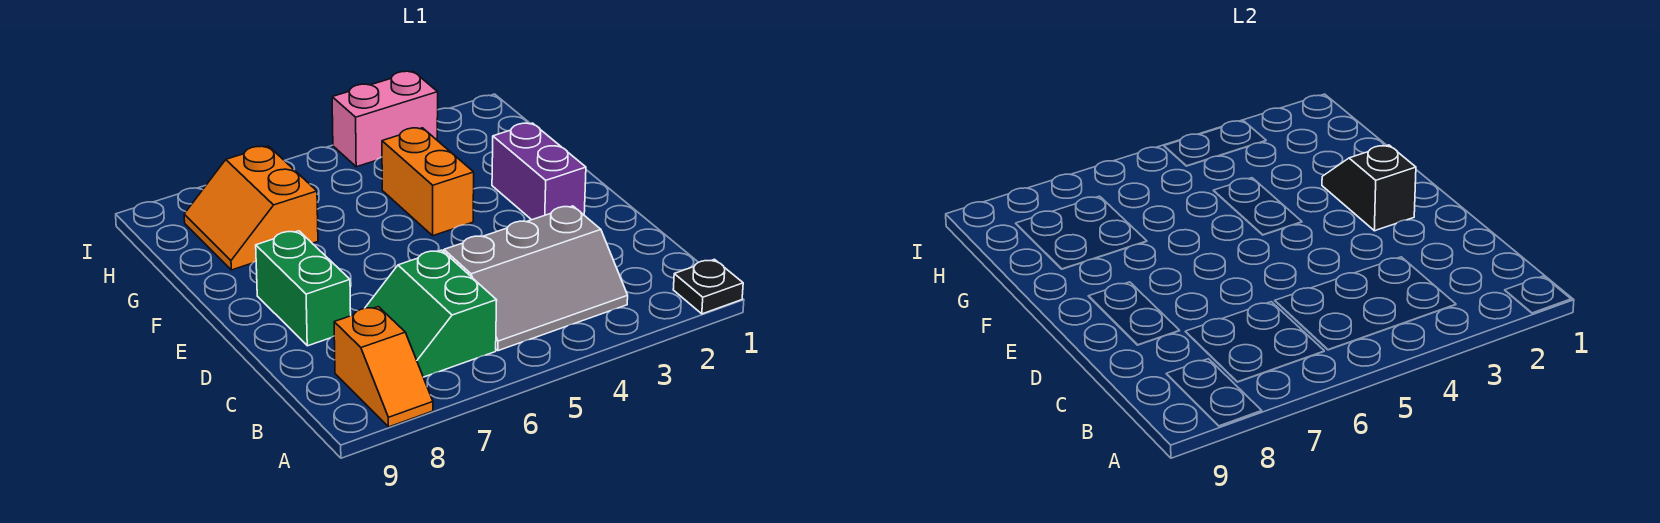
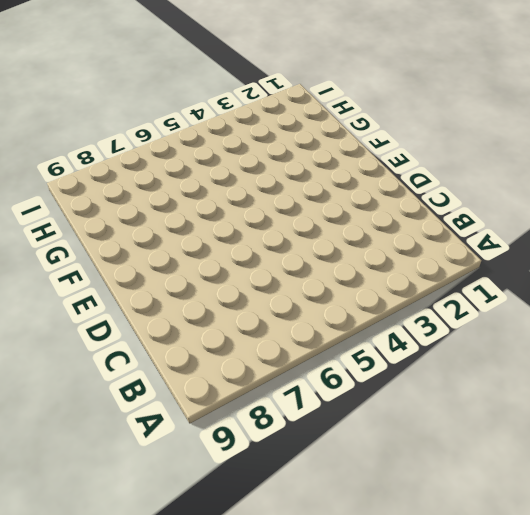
none -> black plate A1 level 1
none -> orange slope A8:B8 level 1 top B

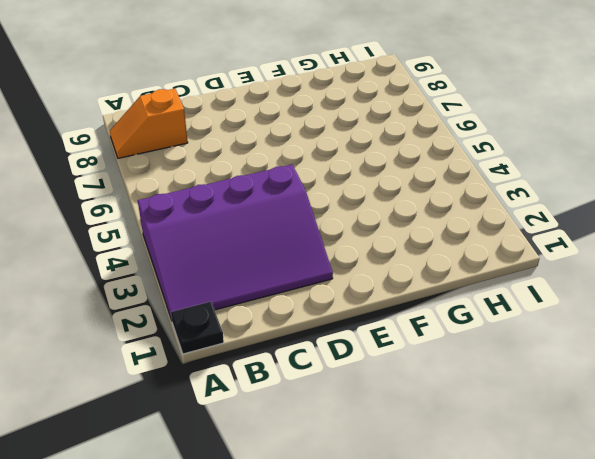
purple slope A2:D4 level 1 top 4 -> grey slope B3:C5 level 1 top C
none -> green slope B6:C7 level 1 top 6
none -> green brick D8:E8 level 1

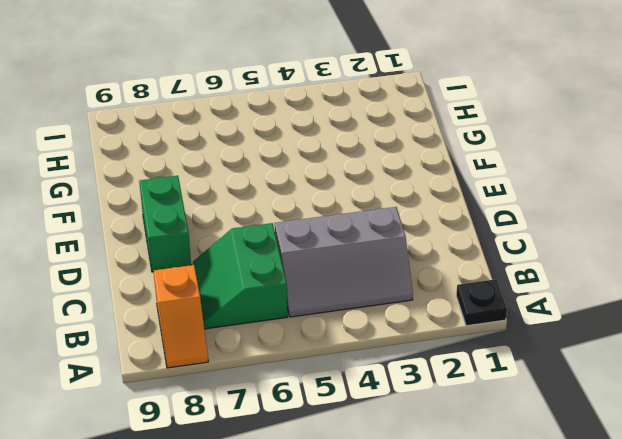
none -> purple brick E2:F2 level 1
none -> orange brick F4:G4 level 1

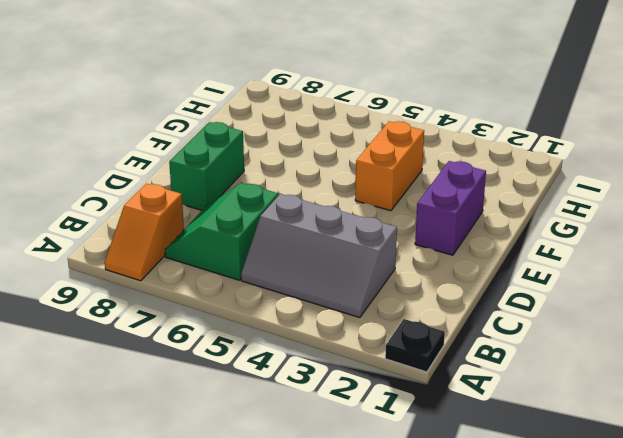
none -> orange slope G7:H8 level 1 top 7
none -> pink brick I3:I4 level 1

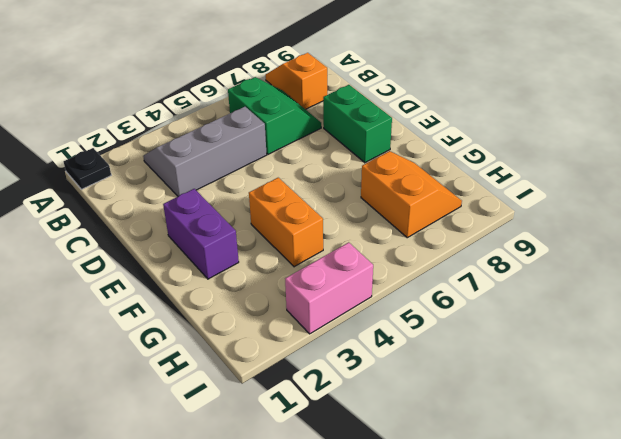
none -> black slope E2:F2 level 2 top E

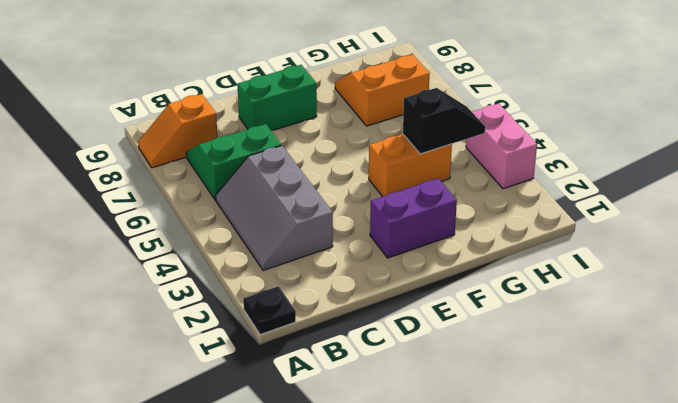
black slope G4:H4 level 2 top G -> black slope E2:F2 level 2 top E

